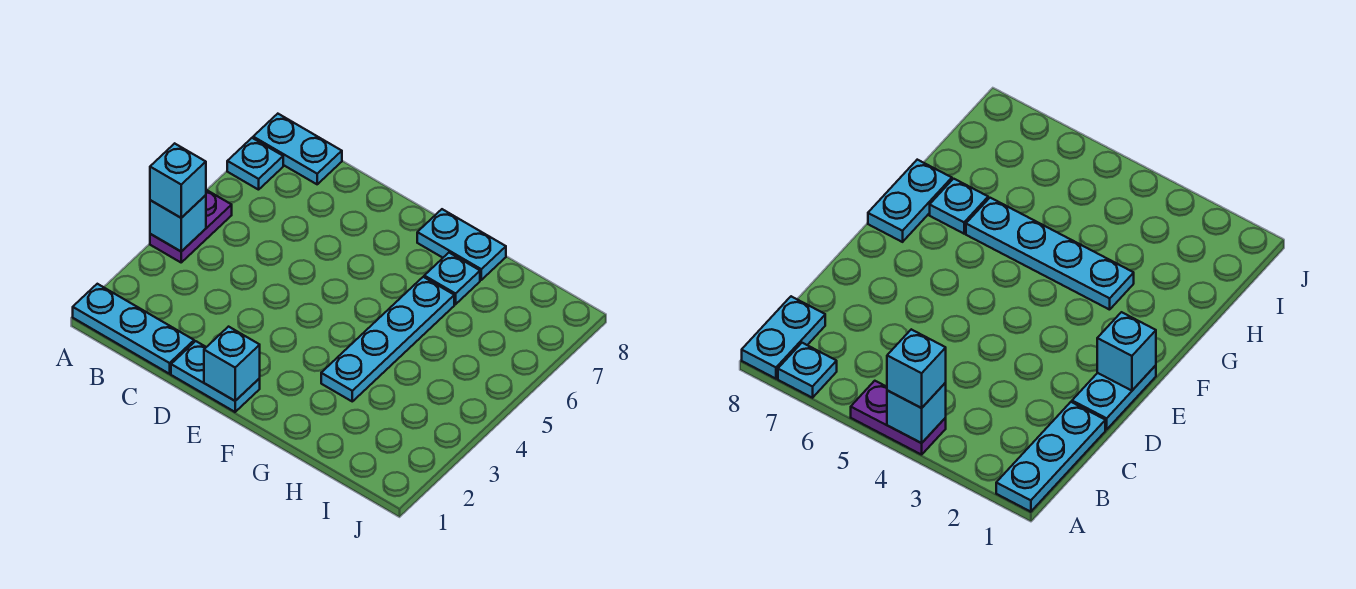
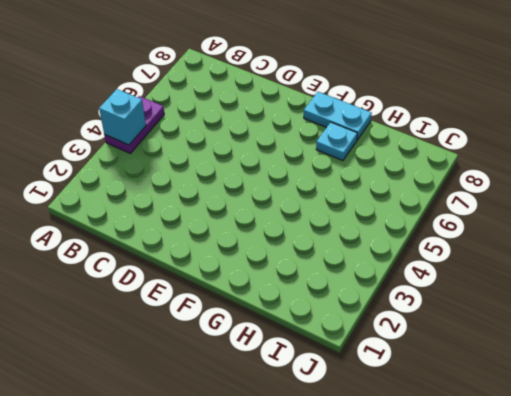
none -> cyan plate A1:C1 level 1
none -> cyan plate A7 level 1

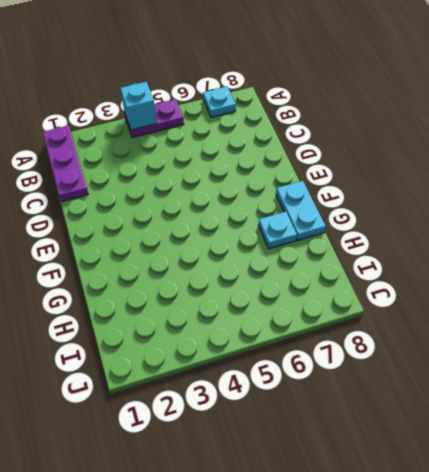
purple plate A1:C1 level 1 -> cyan plate A1:C1 level 1
none -> cyan plate A8:B8 level 1
none -> cyan plate D1:E1 level 1

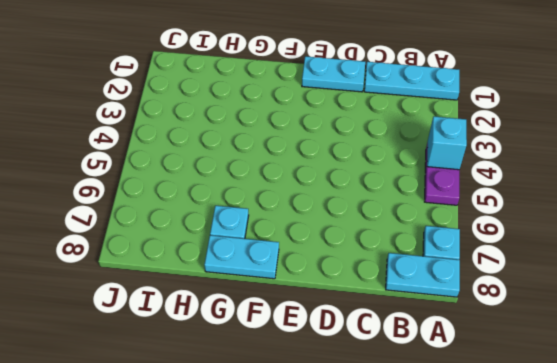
none -> cyan plate G3:G6 level 1
none -> cyan brick E1 level 2

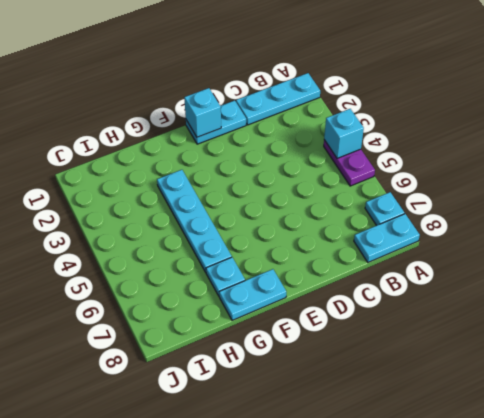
none -> cyan brick A4 level 3

